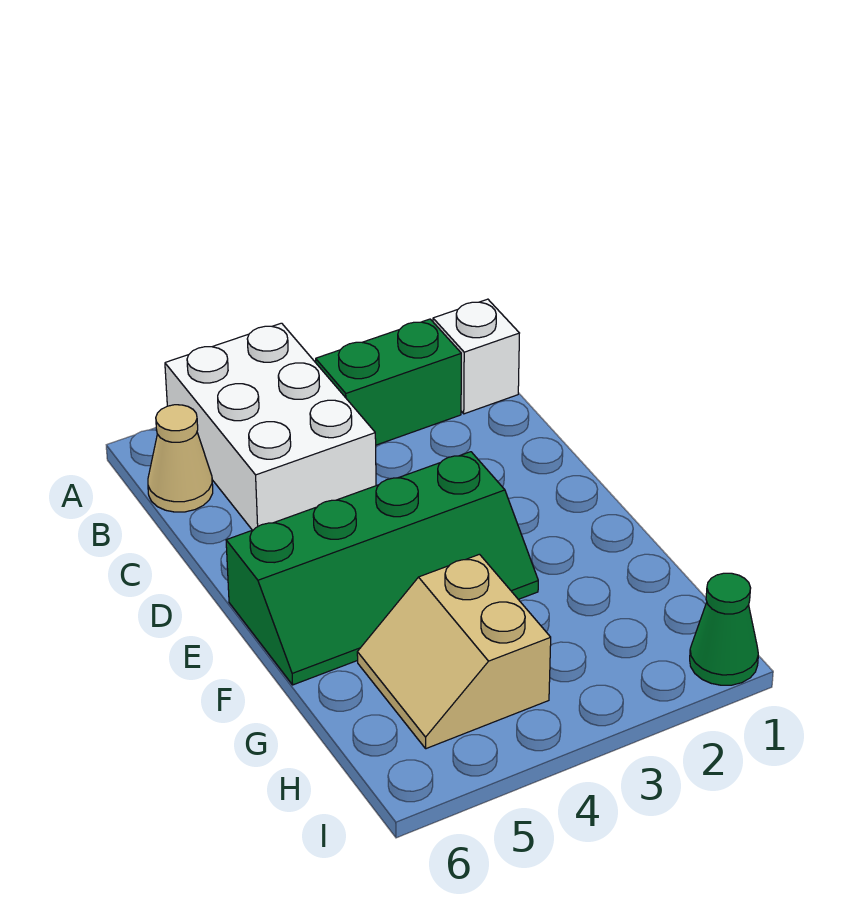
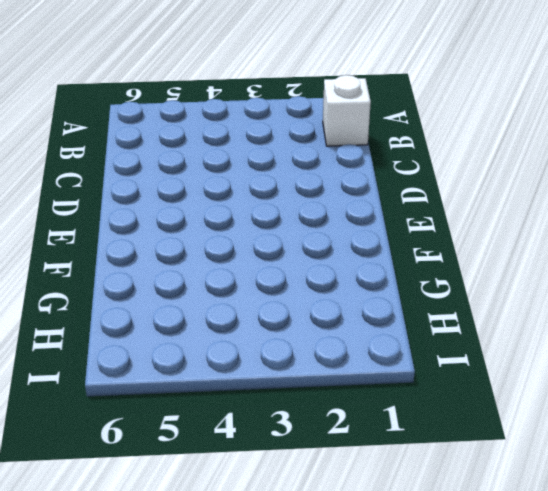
none -> white brick A4:C5 level 1
none -> green brick B2:B3 level 1

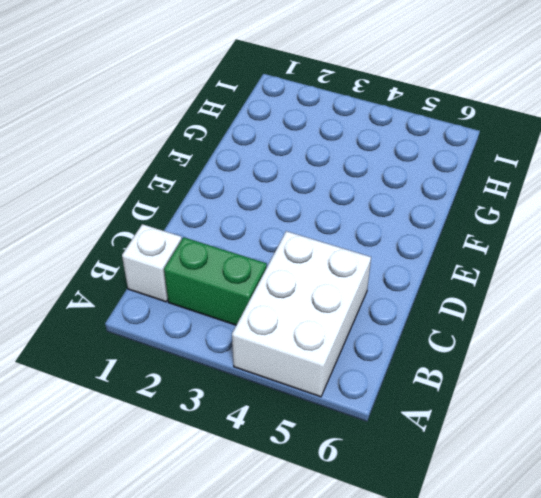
none -> tan cone B6 level 1
none -> green slope E3:F6 level 1 top E

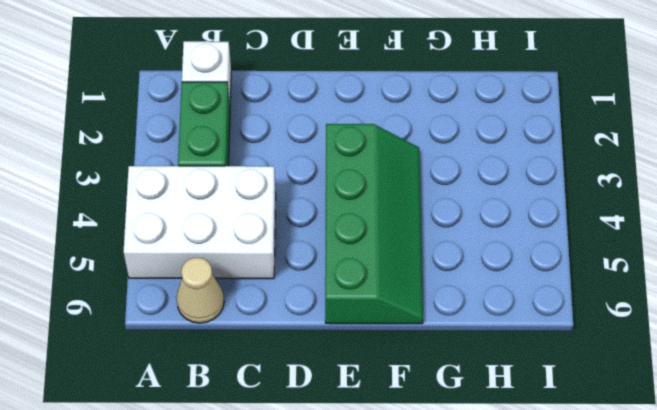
none -> tan slope G4:H5 level 1 top 4
none -> green cone I1 level 1

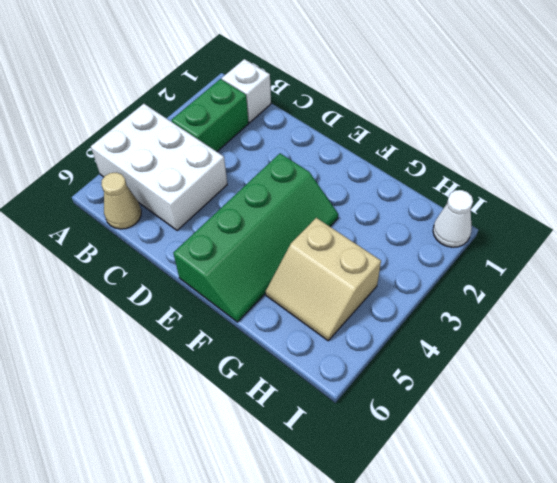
white cone I1 level 1 -> green cone I1 level 1

